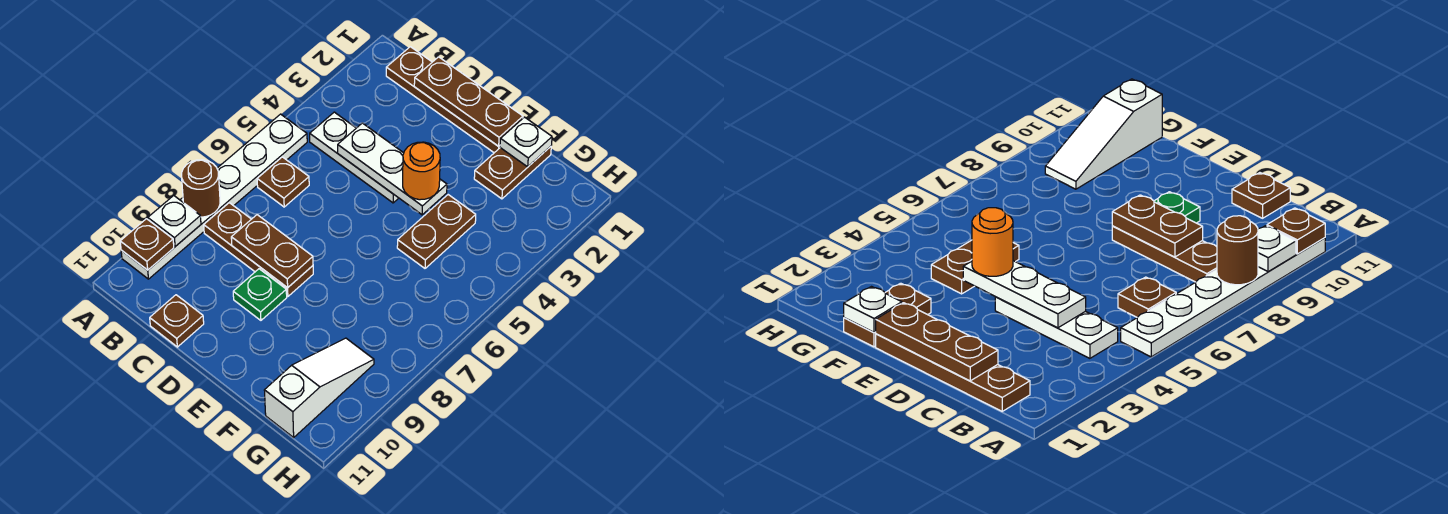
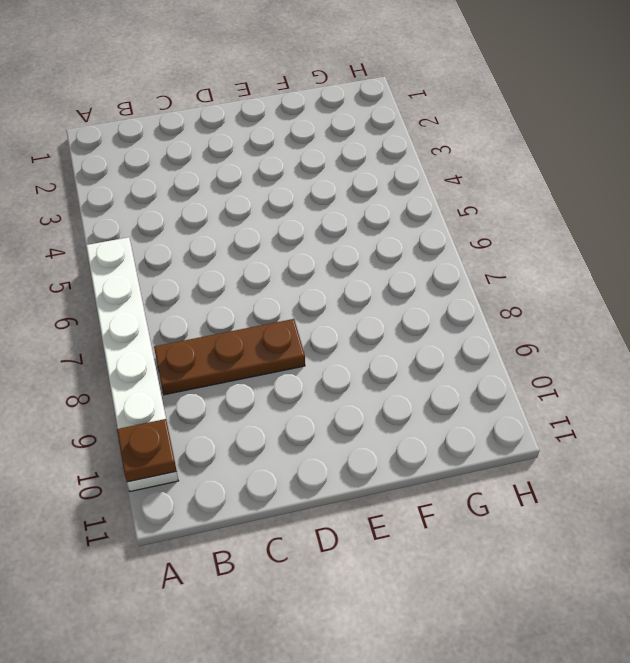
none -> brown plate B1:E1 level 1
none -> white plate B4:D4 level 1
none -> brown plate B6 level 1

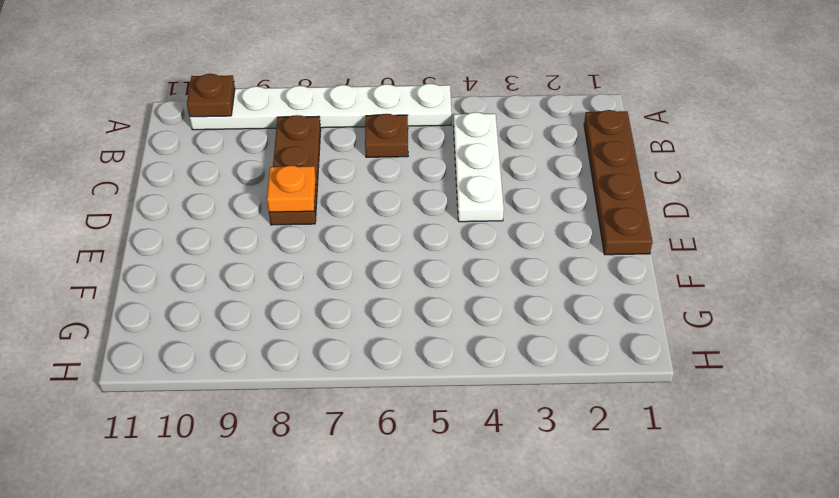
orange plate D8 level 2 -> brown plate C8:D8 level 2
none -> brown plate C11 level 1
none -> green plate D9 level 1
none -> brown plate F1:F2 level 1

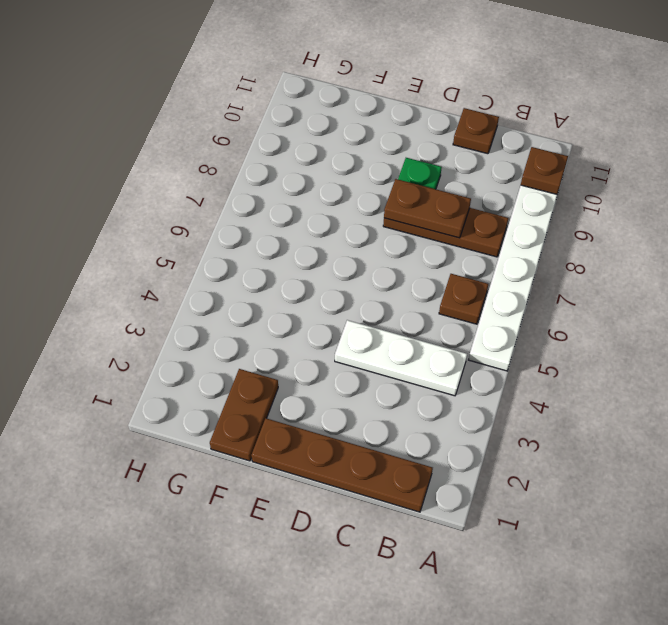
none -> brown plate F4:F5 level 1
none -> white slope G9:G11 level 1 top 11
none -> brown round brick A8 level 2

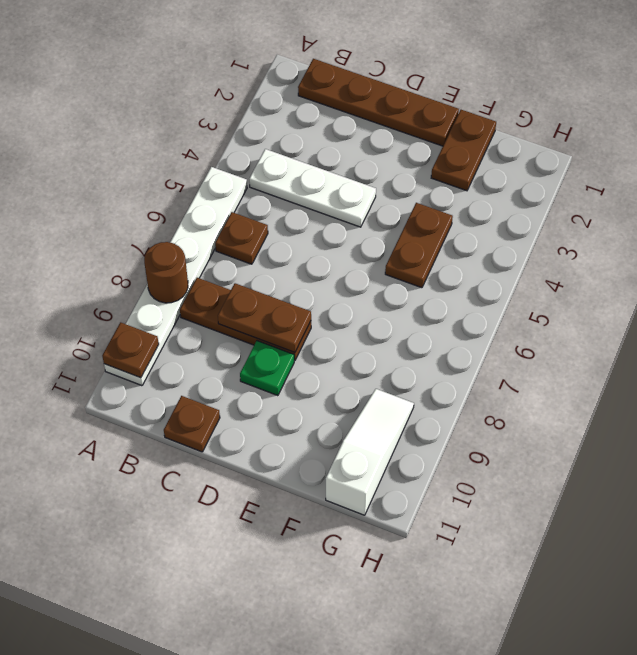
none -> white plate A9 level 2
none -> brown plate C1:E1 level 2
none -> white plate C4:E4 level 2

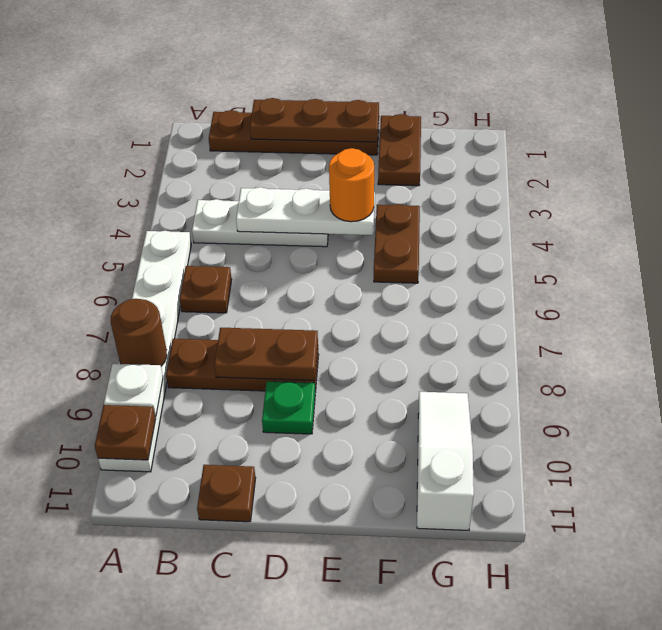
none -> white plate F1 level 2

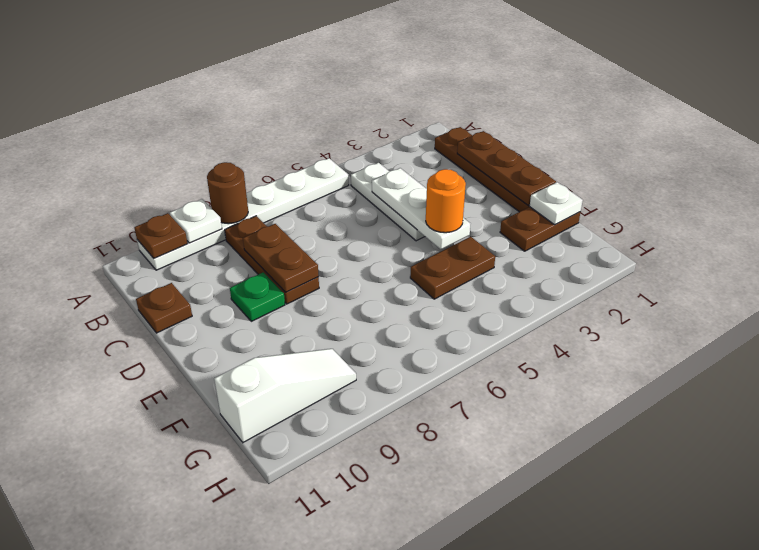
none -> brown plate B6 level 1

